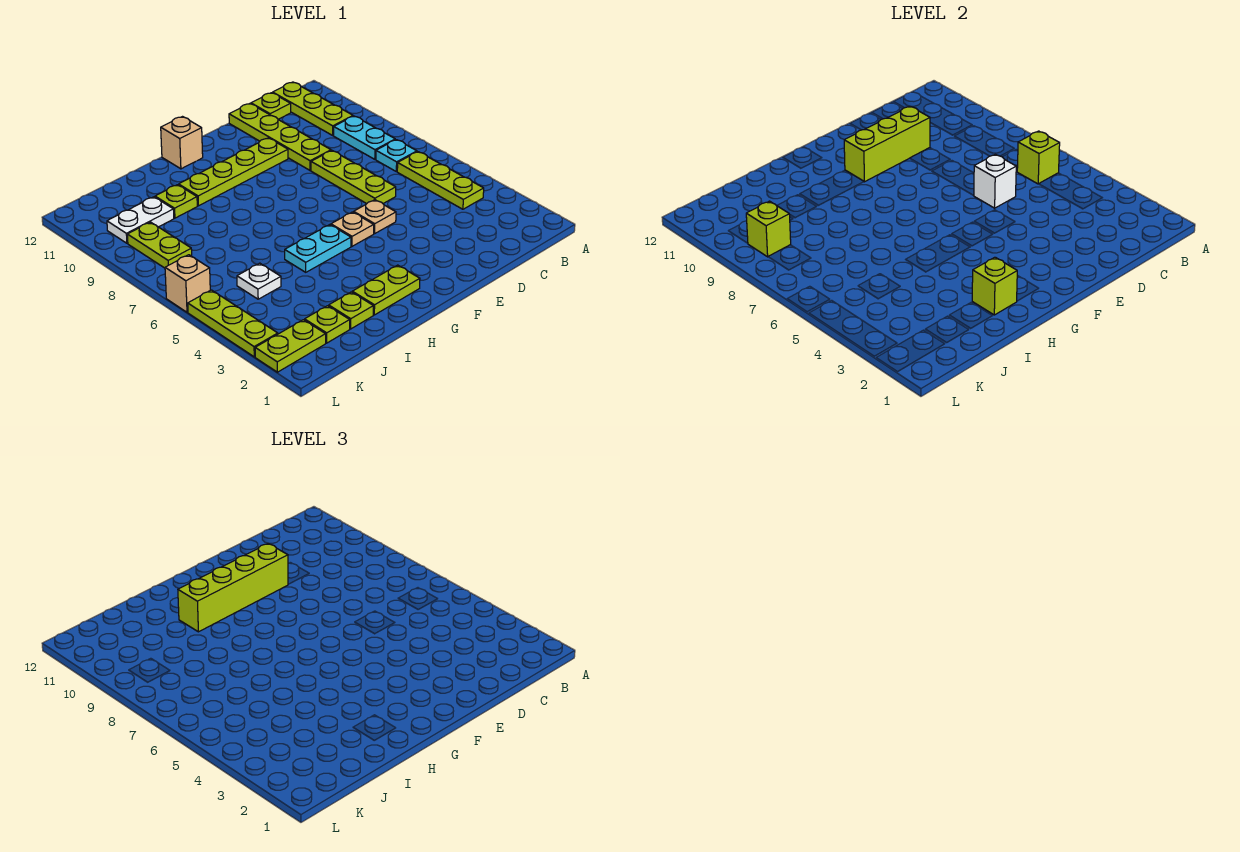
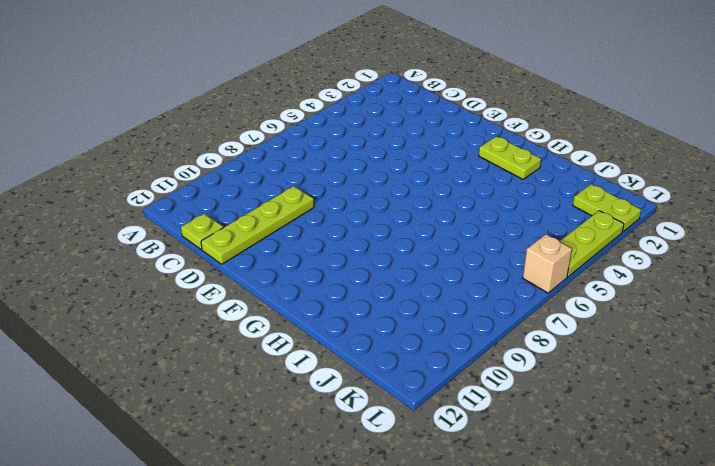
none -> lime plate B4:B6 level 1
none -> cyan plate B7 level 1
none -> cyan plate B8:B9 level 1

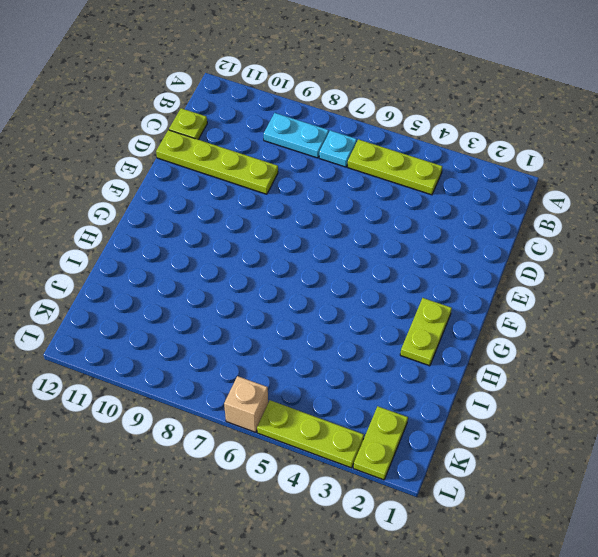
none -> lime plate B10:B12 level 1
none -> lime plate D6:D8 level 1
none -> tan plate E5 level 1

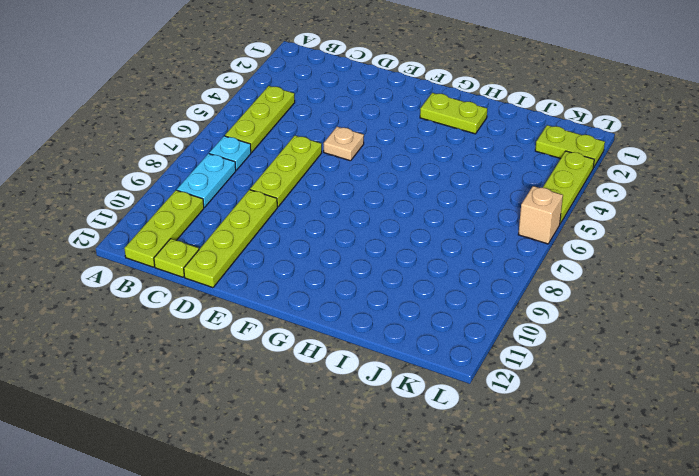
none -> lime plate E10:H10 level 1
none -> tan plate F5 level 1
none -> cyan plate G5:H5 level 1

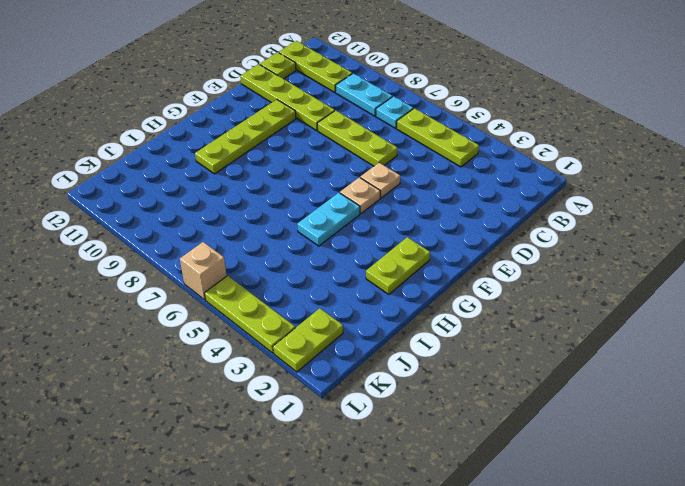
none -> tan brick G12 level 1
none -> lime plate I2 level 1
none -> lime plate I10 level 1

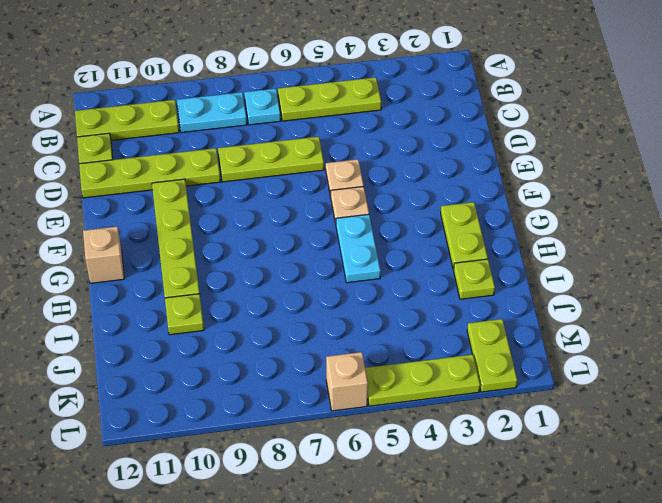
none -> lime plate J2 level 1
none -> white plate J5 level 1
none -> white plate J10:K10 level 1

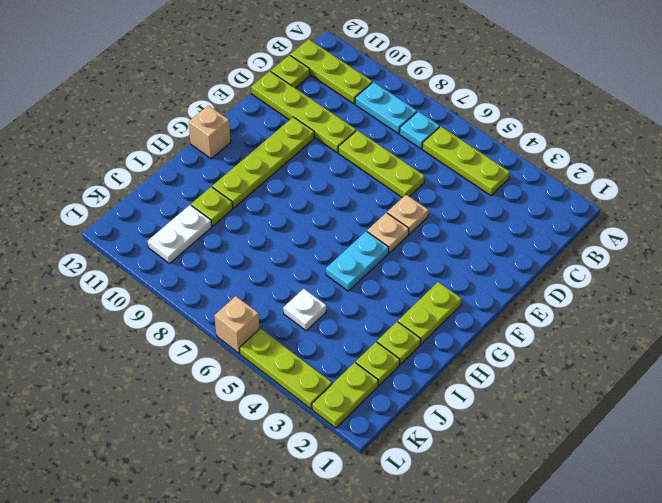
none -> lime plate K8:K9 level 1
none -> lime brick B6 level 2
none -> white brick D6 level 2

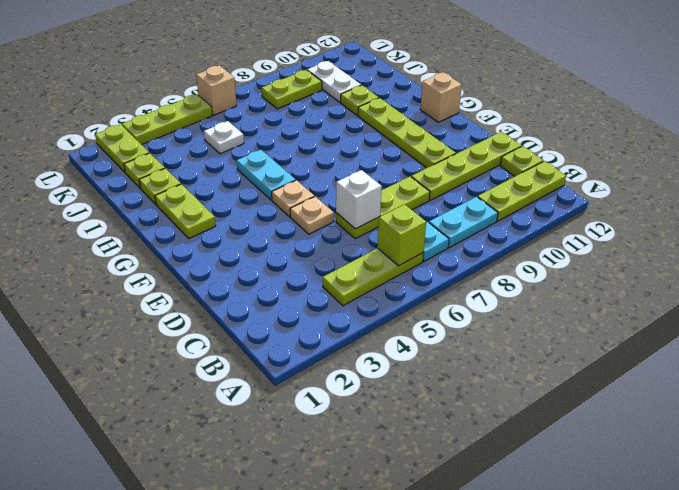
none -> lime brick D10:F10 level 2
none -> lime brick H2 level 2
none -> lime brick K9 level 2

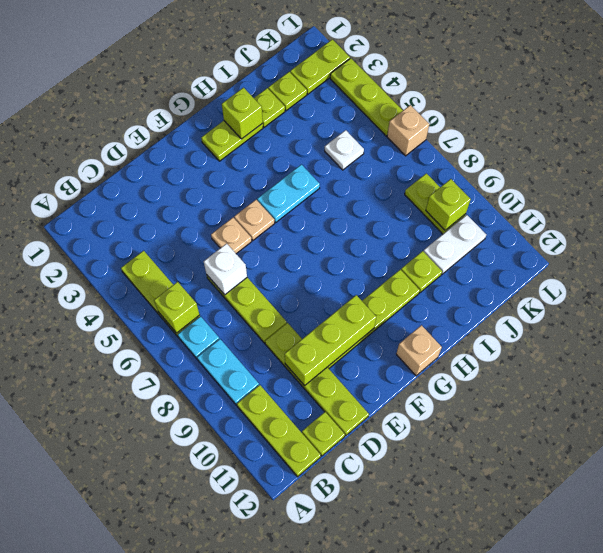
none -> lime brick E10:H10 level 3

